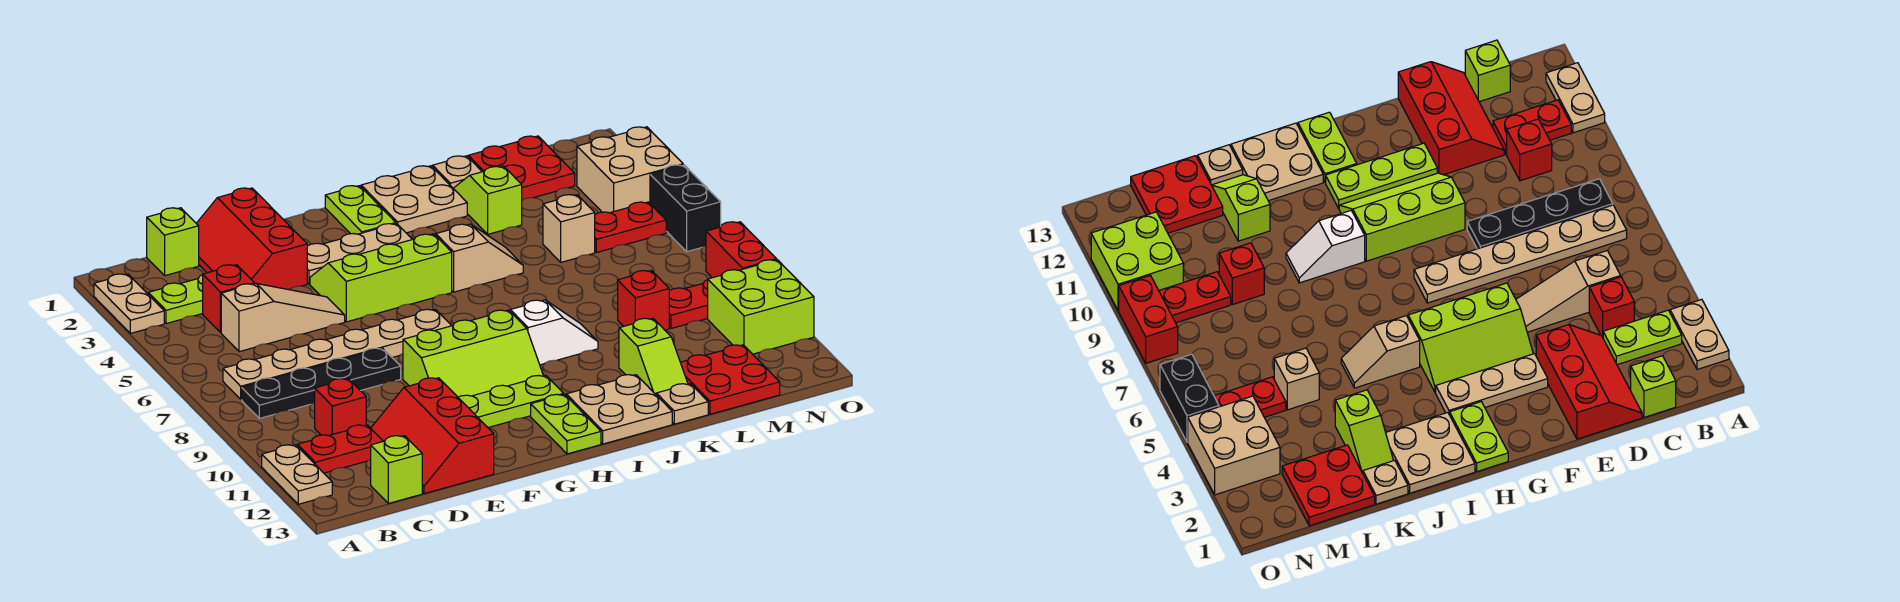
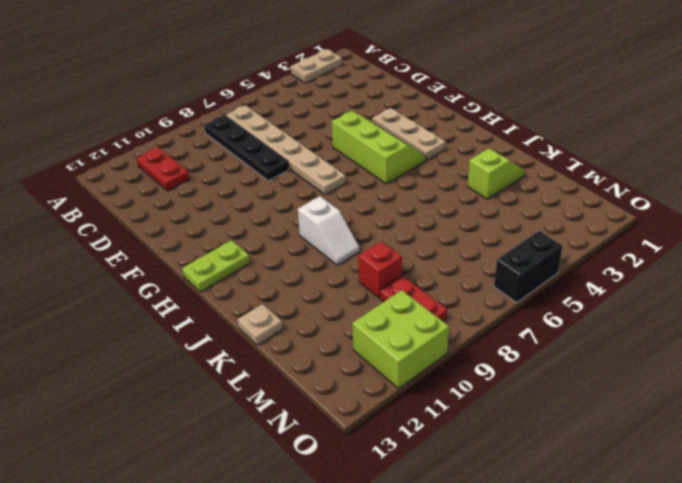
none -> tan plate A11:A12 level 1
none -> lime plate B3:C3 level 1
none -> lime brick C1 level 1
none -> red brick C4 level 1

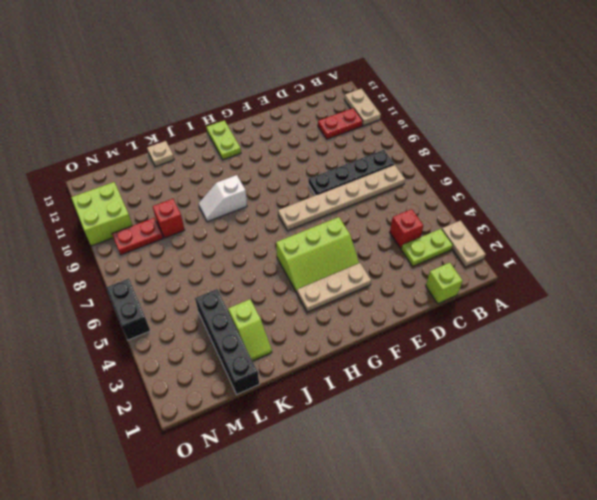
black brick L1:L4 level 1 -> red plate L1:M2 level 1
none -> tan slope C5:E5 level 1 top C
none -> red brick C10 level 1
none -> lime brick C13 level 1
none -> red slope D1:E3 level 1 top E

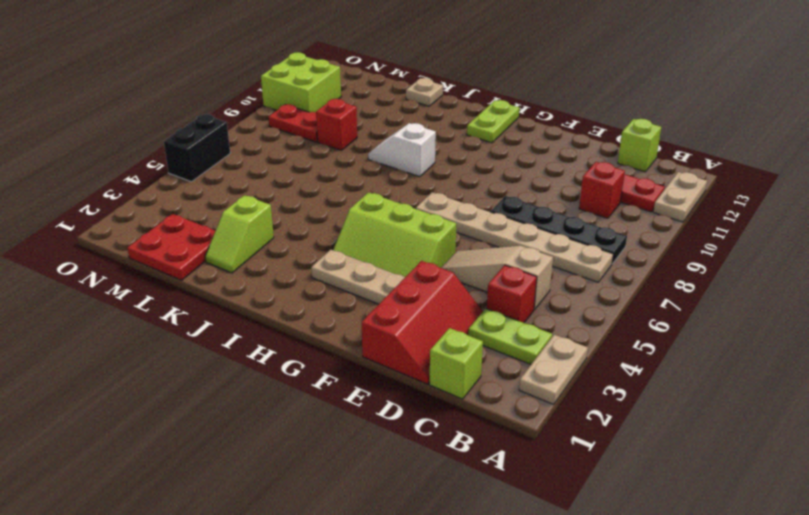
none -> red slope D11:E13 level 1 top E
none -> lime slope F9:H10 level 1 top 9
none -> lime plate F11:H11 level 1
none -> lime plate H1:H2 level 1

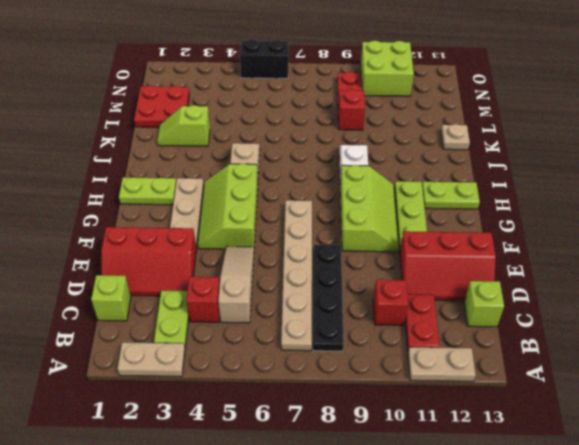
none -> tan plate I1:J2 level 1
none -> tan plate I12:J13 level 1
none -> tan plate K1 level 1
none -> lime slope K11:K12 level 1 top 11

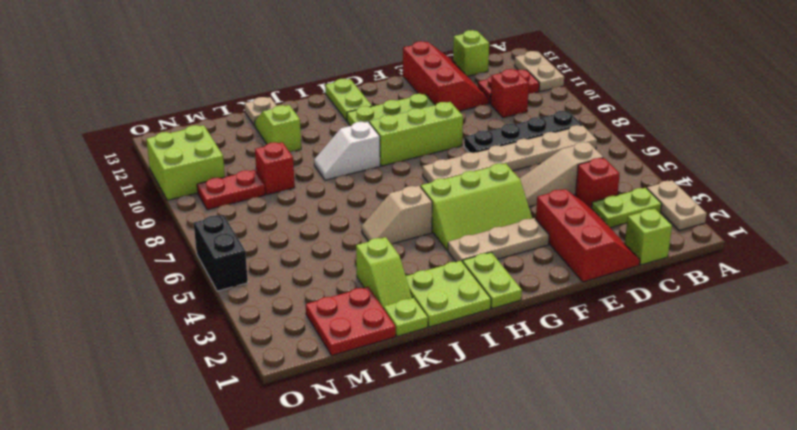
lime plate I1:J2 level 1 -> tan plate I1:J2 level 1
lime plate K1 level 1 -> tan plate K1 level 1
none -> tan plate I12:J13 level 1
none -> tan brick L5 level 1
none -> red plate L12:M13 level 1
none -> red plate M5:N5 level 1

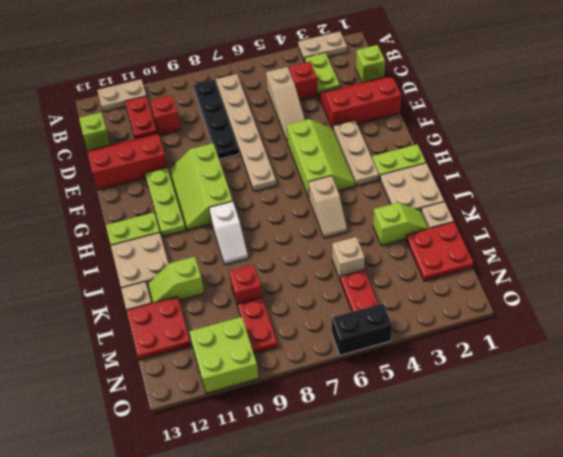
none -> tan brick N3:O4 level 1
none -> red brick O8:O9 level 1

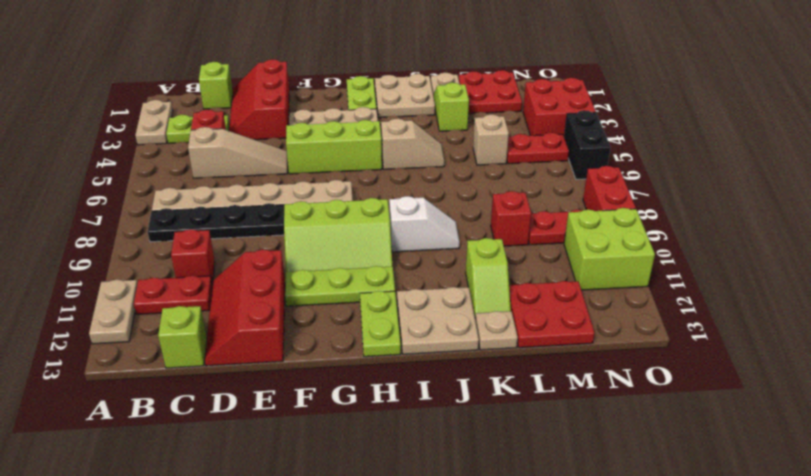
red brick N3:O4 level 1 -> tan brick N3:O4 level 1

